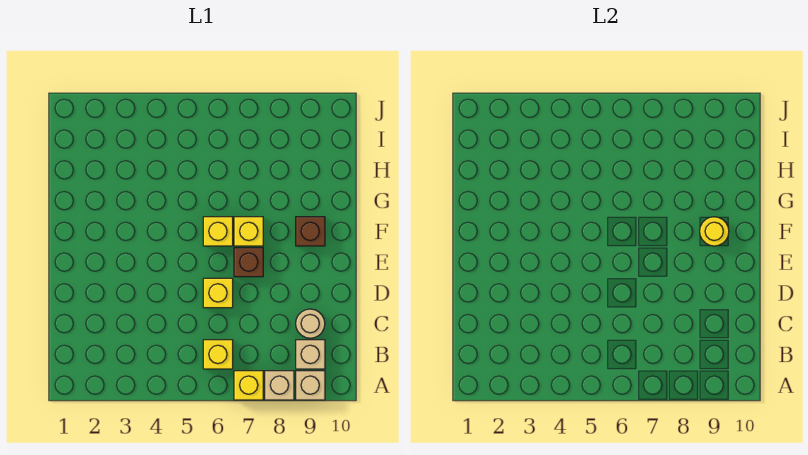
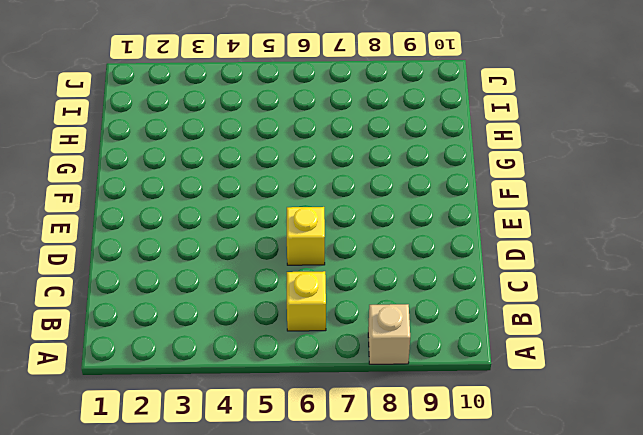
none -> yellow brick A7 level 1
none -> tan brick A9 level 1
none -> tan brick B9 level 1

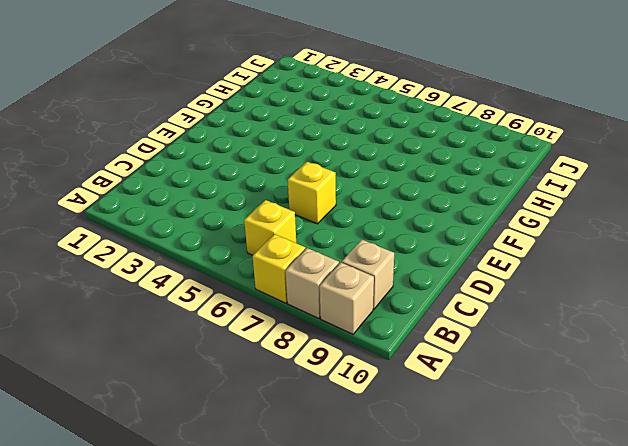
none -> tan round brick C9 level 1
none -> brown brick E7 level 1
none -> yellow brick F6 level 1

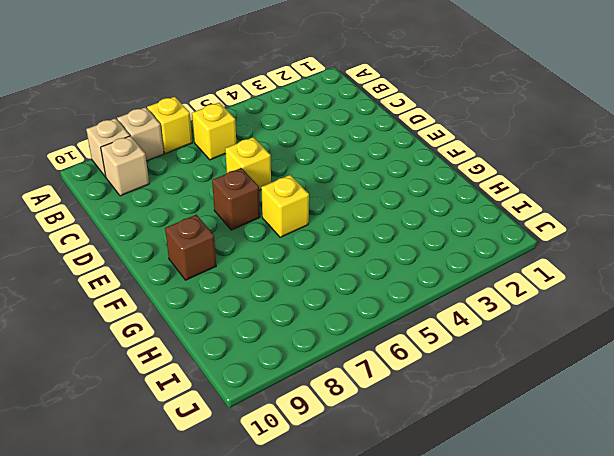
none -> tan round brick C9 level 1
none -> yellow brick F7 level 1
none -> yellow round brick F9 level 2

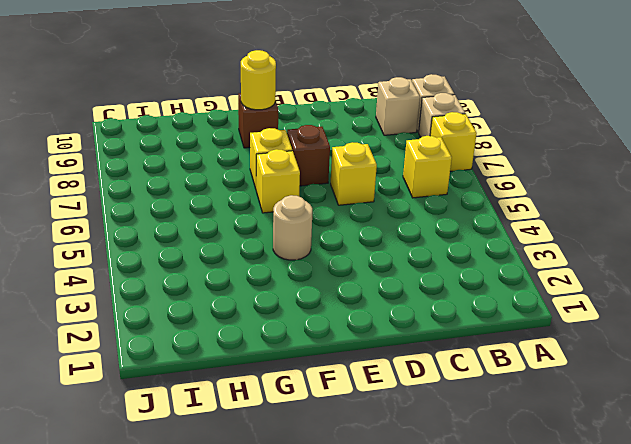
tan round brick F4 level 1 -> tan round brick C9 level 1

